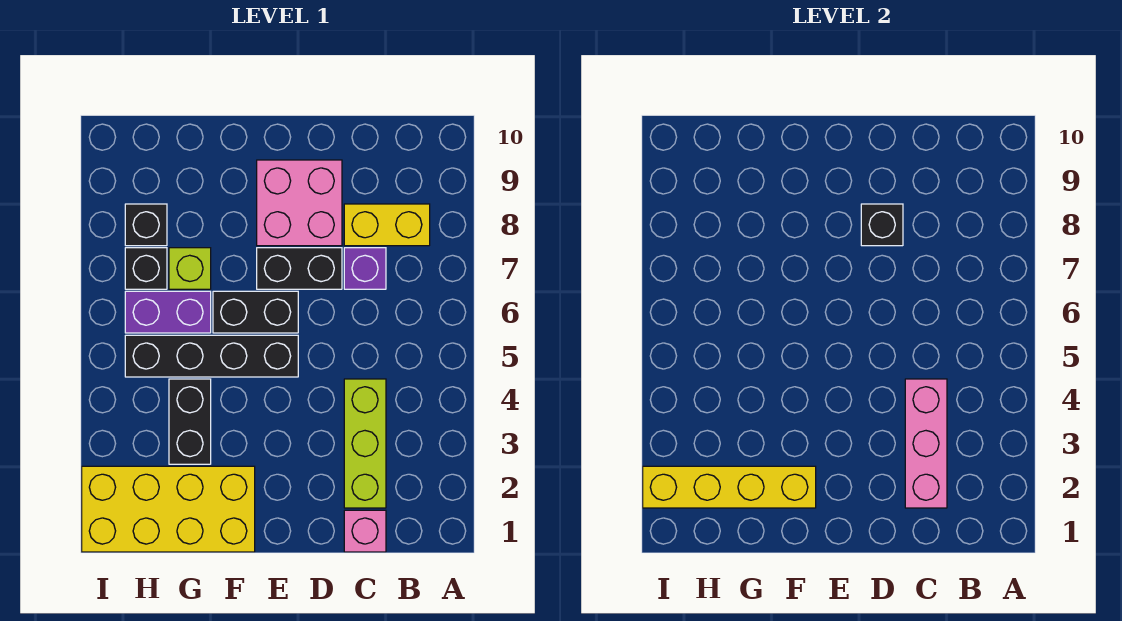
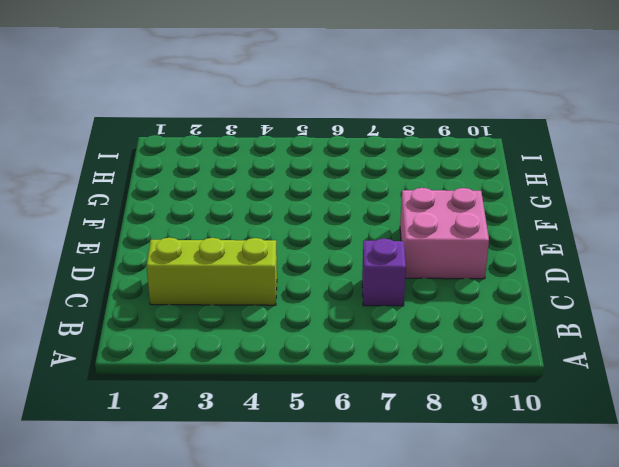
none -> yellow brick B8:C8 level 1
none -> pink brick C1 level 1
none -> black brick D7:E7 level 1

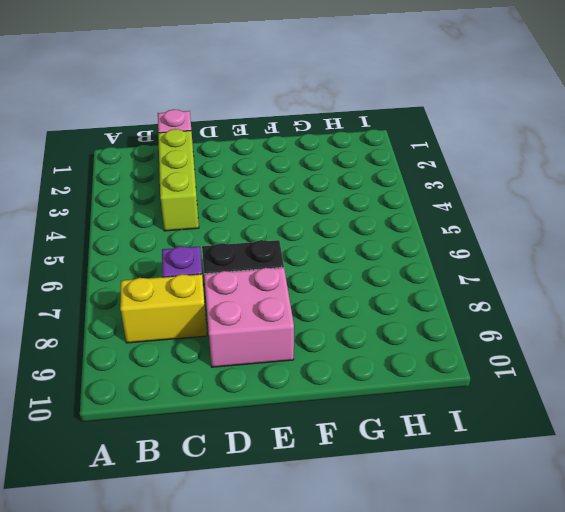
none -> black brick E5:H5 level 1
none -> black brick E6:F6 level 1
none -> yellow brick F1:I2 level 1

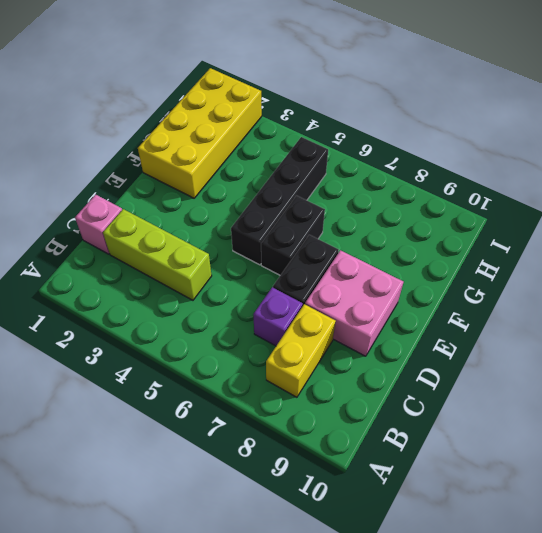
none -> black brick G3:G4 level 1
none -> purple brick G6:H6 level 1
none -> lime brick G7 level 1

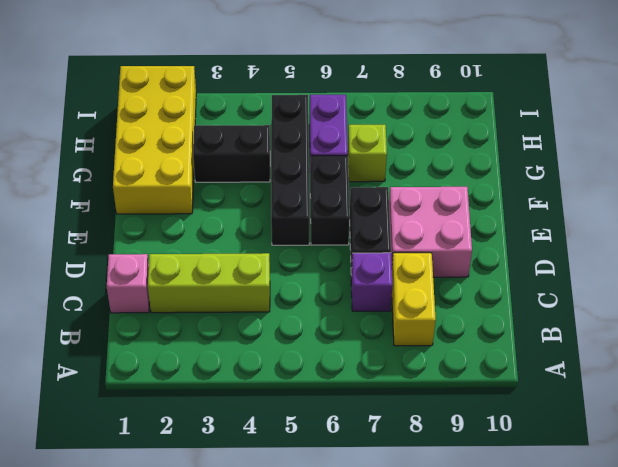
none -> black brick H7 level 1
none -> black brick H8 level 1
none -> pink brick C2:C4 level 2

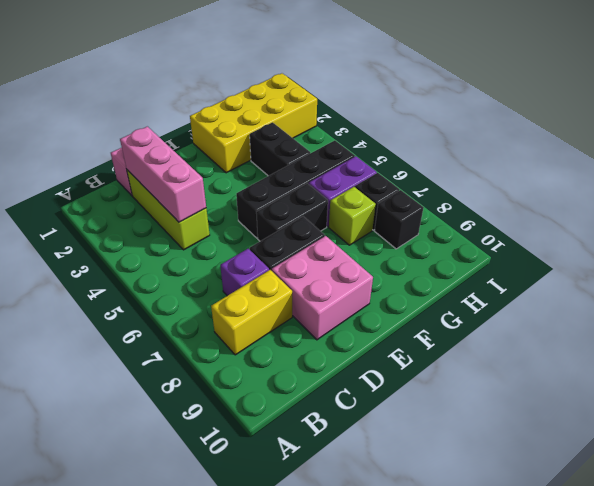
none -> black brick D8 level 2
none -> yellow brick F2:I2 level 2

